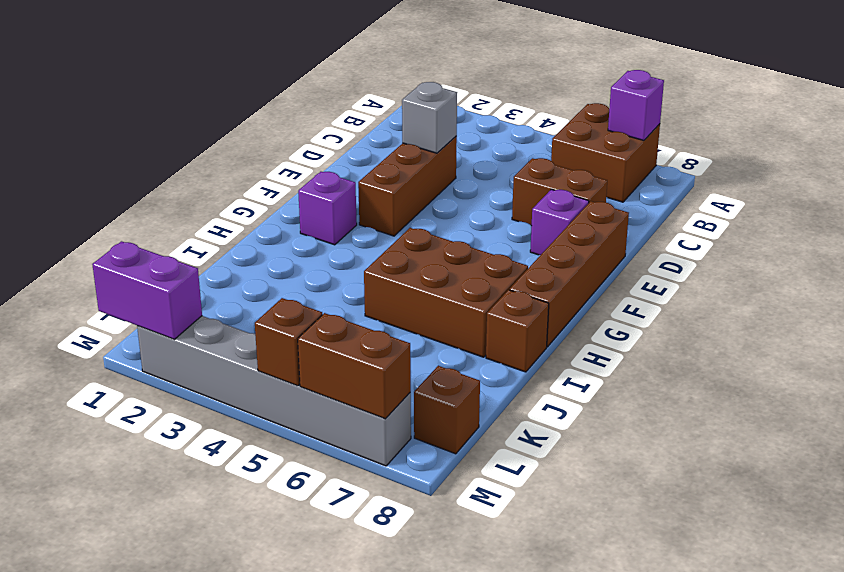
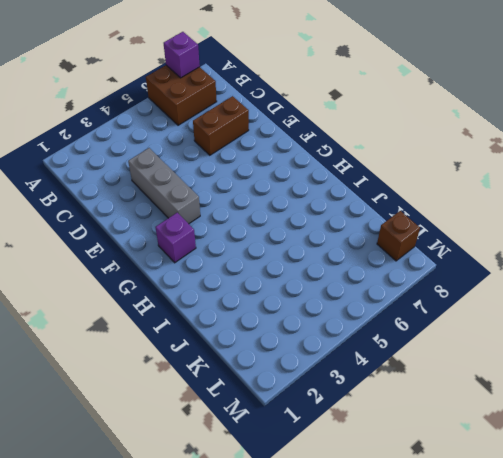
grey brick D3:F3 level 1 -> brown brick D3:F3 level 1
none -> purple brick E7 level 1
none -> brown brick E8:H8 level 1
none -> brown brick H5:I7 level 1

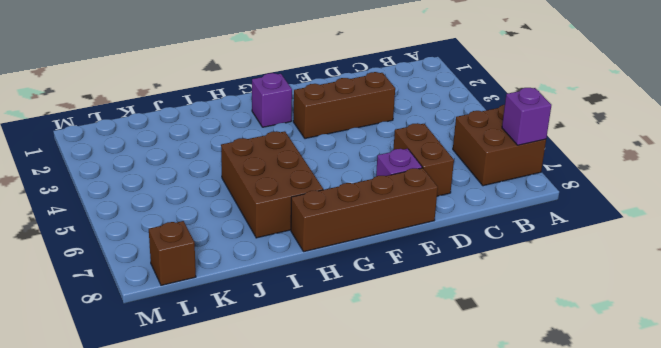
none -> brown brick I8 level 1
none -> grey brick M2:M7 level 1
none -> grey brick D3 level 2

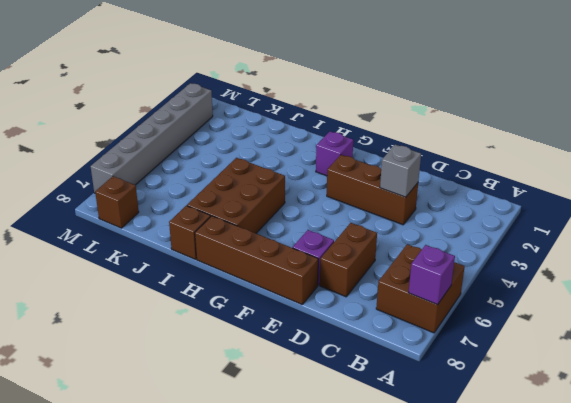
none -> purple brick M1:M2 level 2
none -> brown brick M5 level 2
none -> brown brick M6:M7 level 2

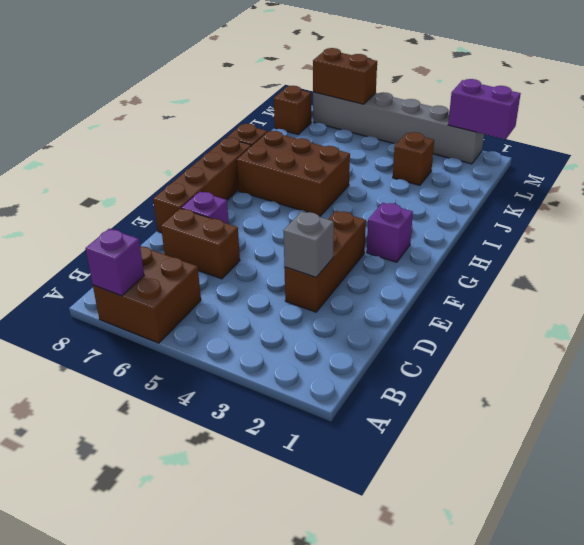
brown brick K3 level 1 -> brown brick M5 level 2

